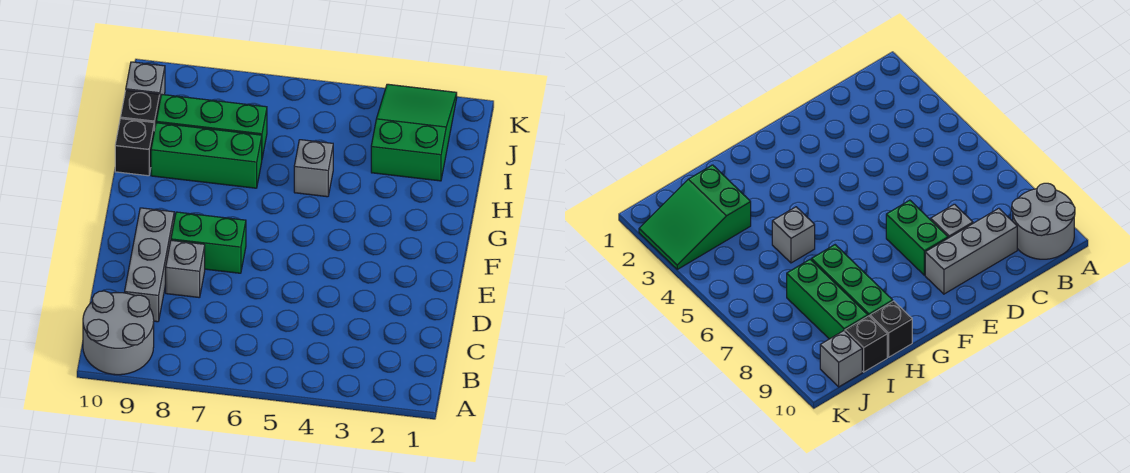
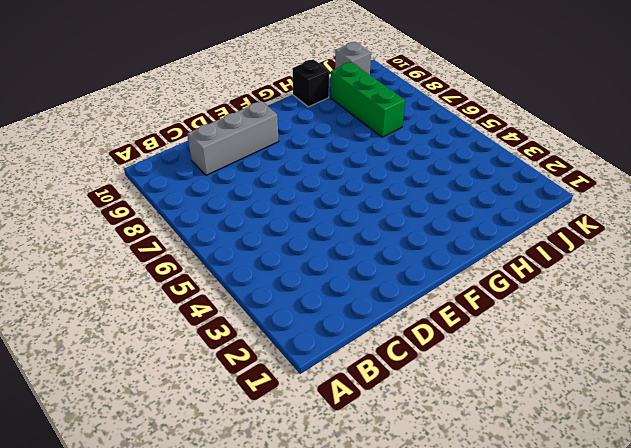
none -> grey round brick A9:B10 level 1
none -> grey brick D8 level 1

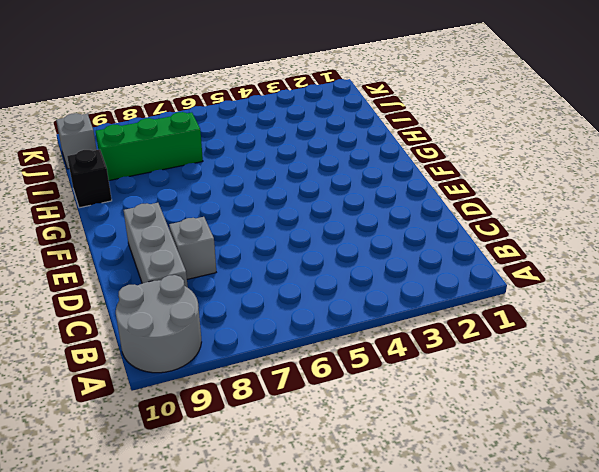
none -> green brick E7:E8 level 1
none -> grey brick H5 level 1

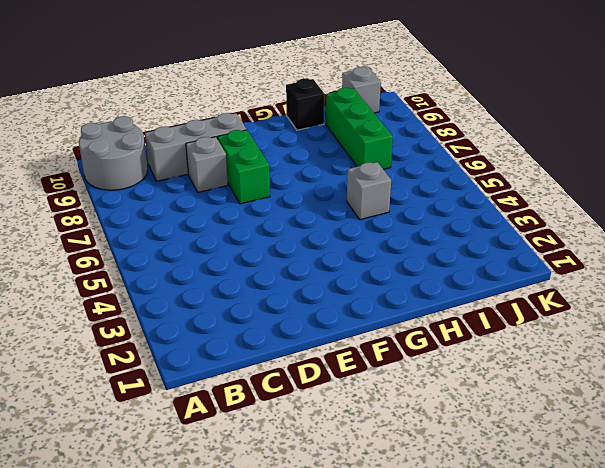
none -> green brick H7:H9 level 1
none -> green slope I2:K3 level 1 top I

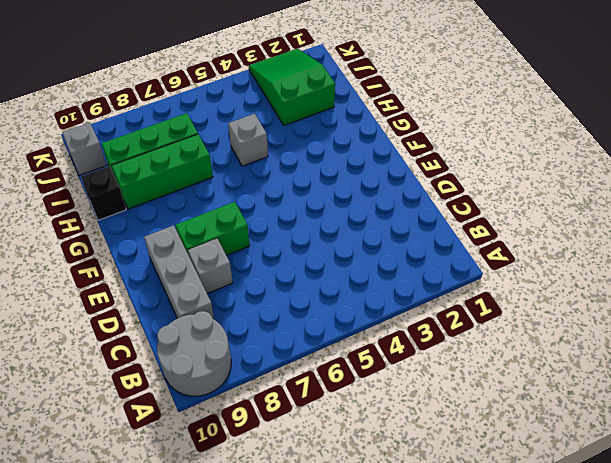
none -> black brick I10 level 1

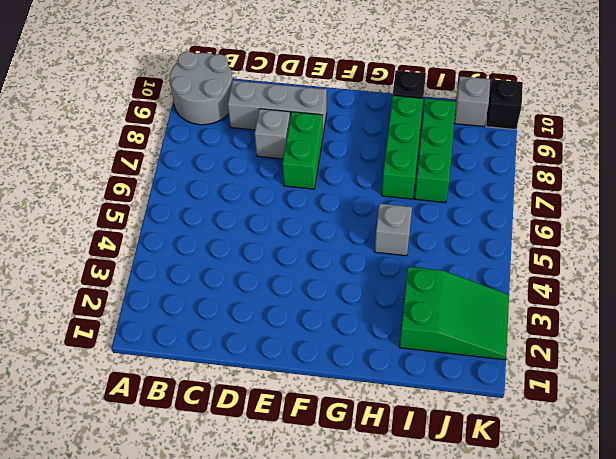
black brick K10 level 1 -> black brick I10 level 1

